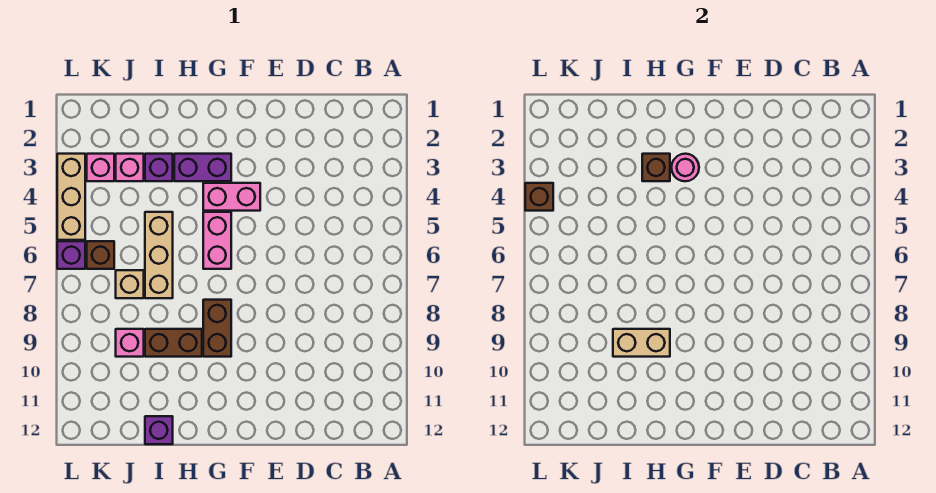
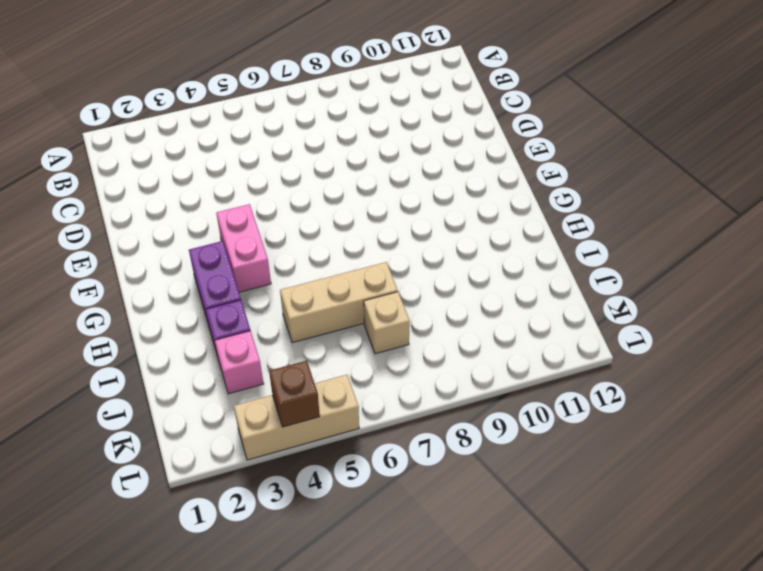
none -> pink brick G5:G6 level 1
none -> brown brick G8:G9 level 1
none -> brown brick H9:I9 level 1

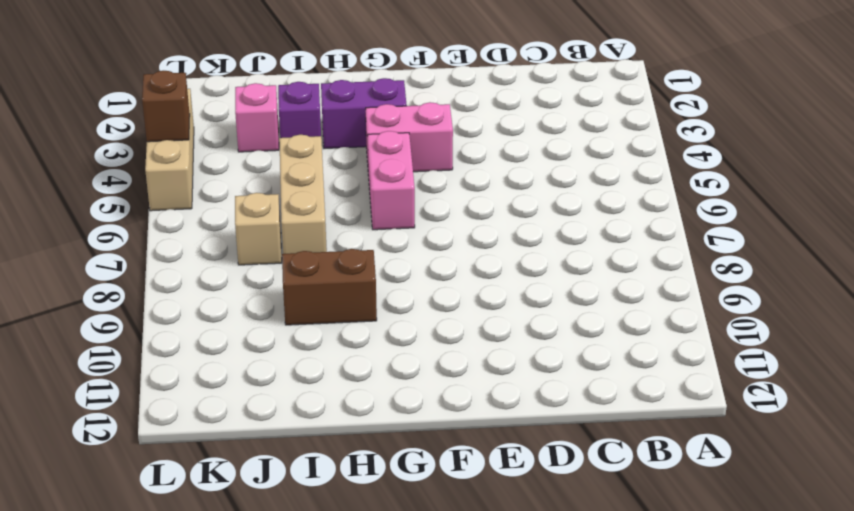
none -> brown brick G8:G9 level 1
none -> purple brick I12 level 1
none -> pink brick J9 level 1

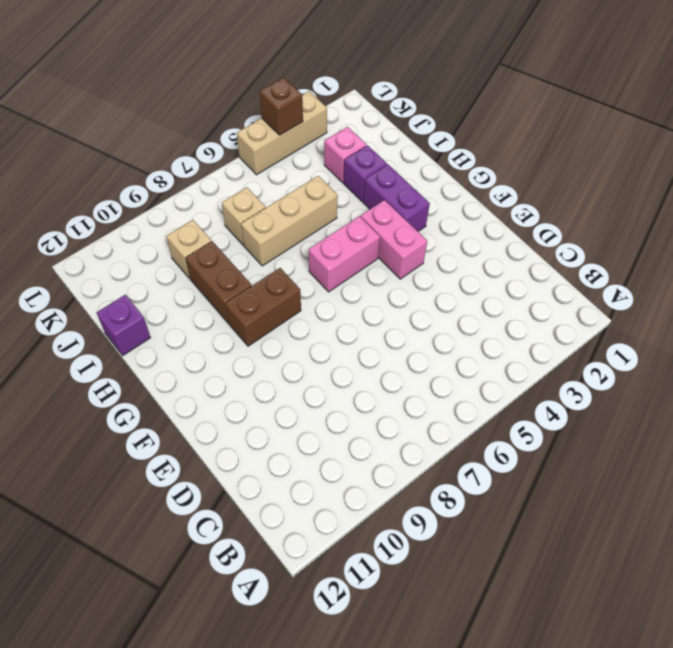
tan brick J9 level 1 -> pink brick J9 level 1
none -> pink brick K3 level 1
none -> brown brick K6 level 1
none -> purple brick L6 level 1

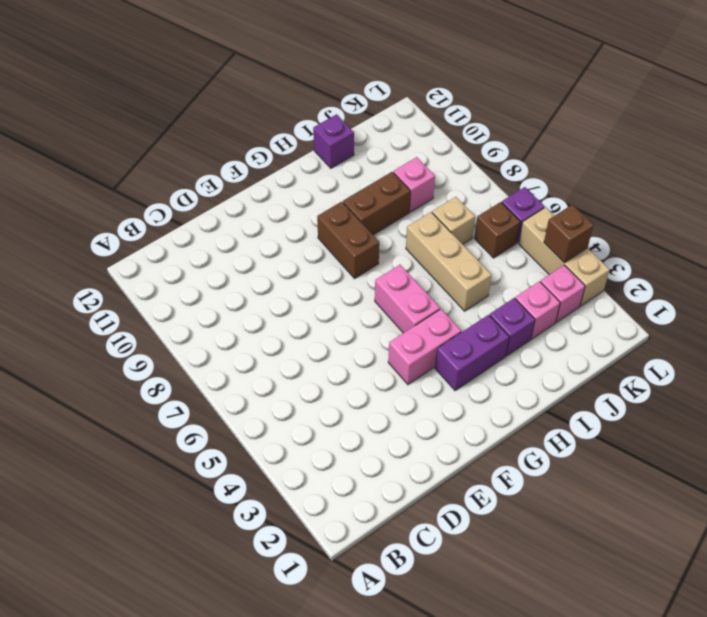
none -> pink round brick G3 level 2
none -> brown brick H3 level 2
none -> tan brick H9:I9 level 2

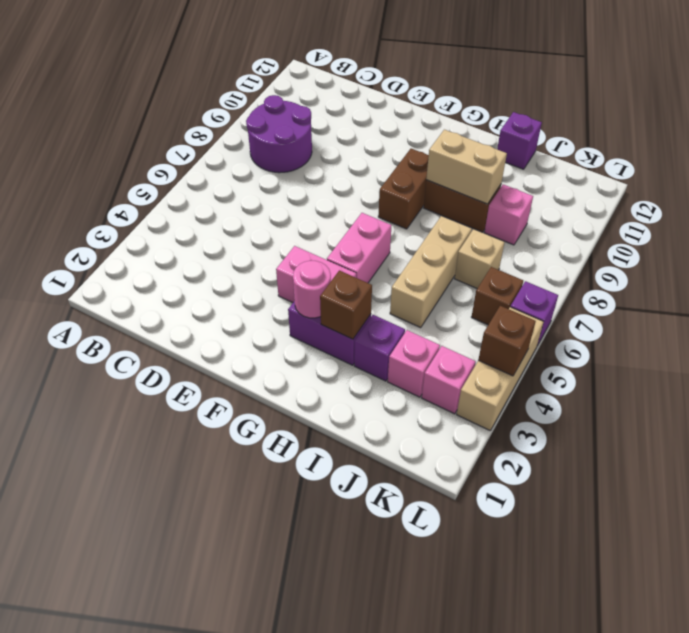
purple round brick B8:C9 level 1 -> none

